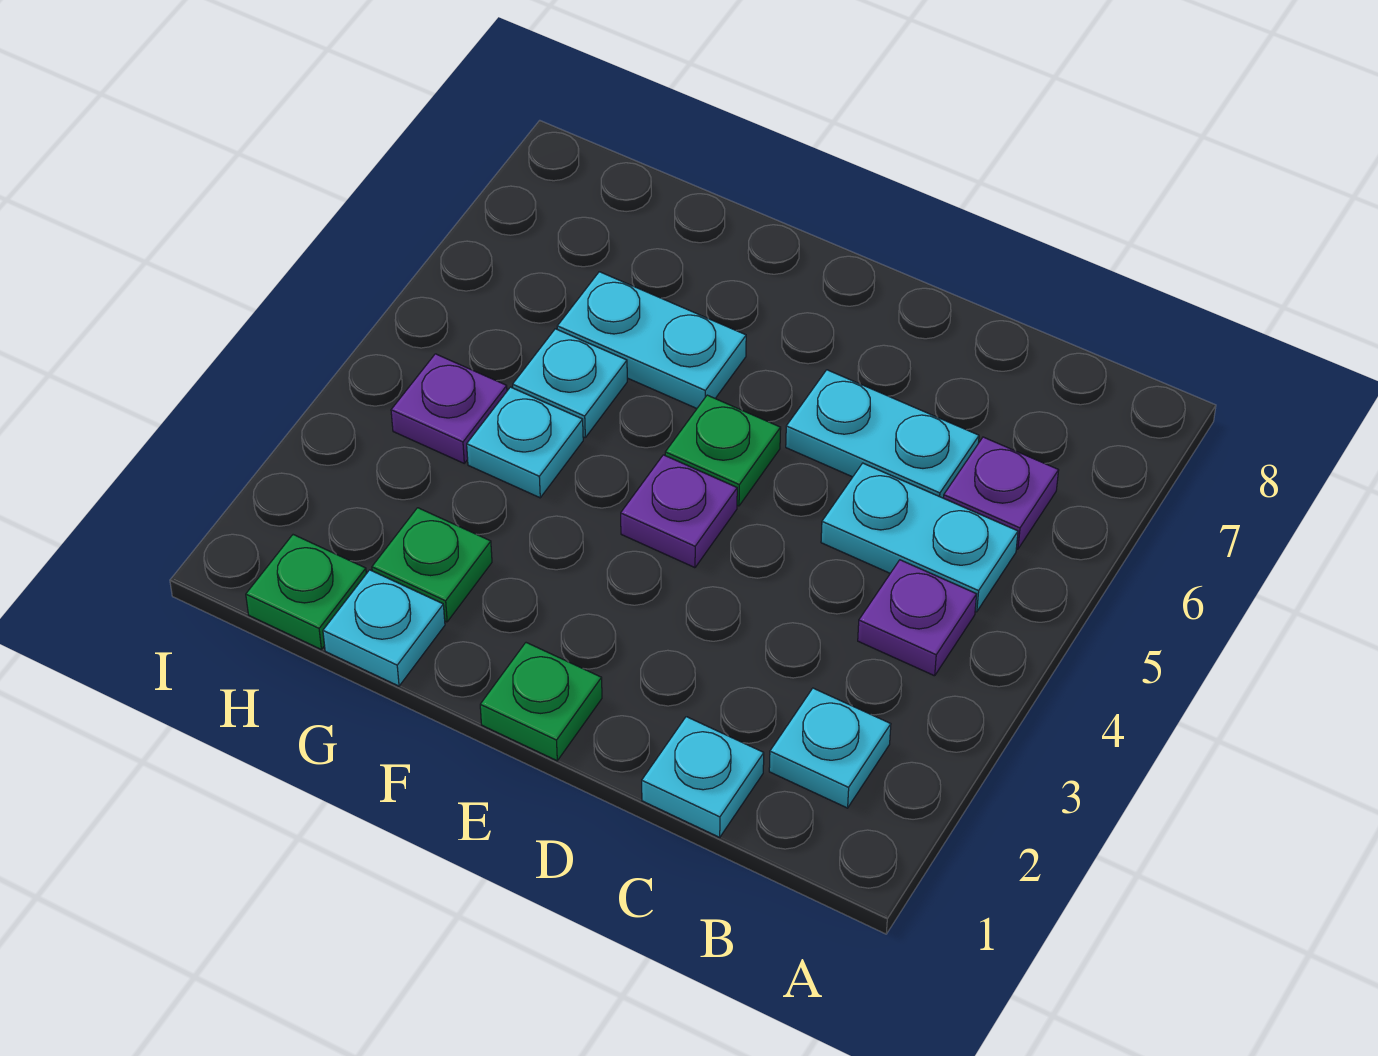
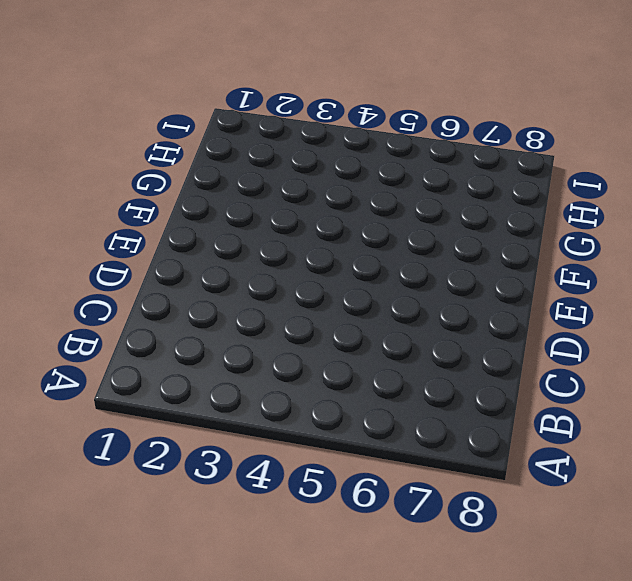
none -> cyan plate B2 level 1
none -> purple plate B4 level 1
none -> cyan plate B5:C5 level 1

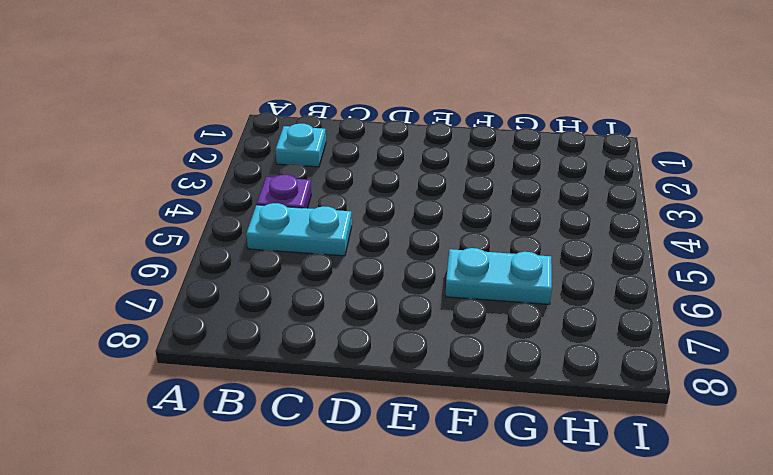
none -> purple plate B6 level 1
none -> cyan plate C1 level 1
none -> cyan plate C6:D6 level 1

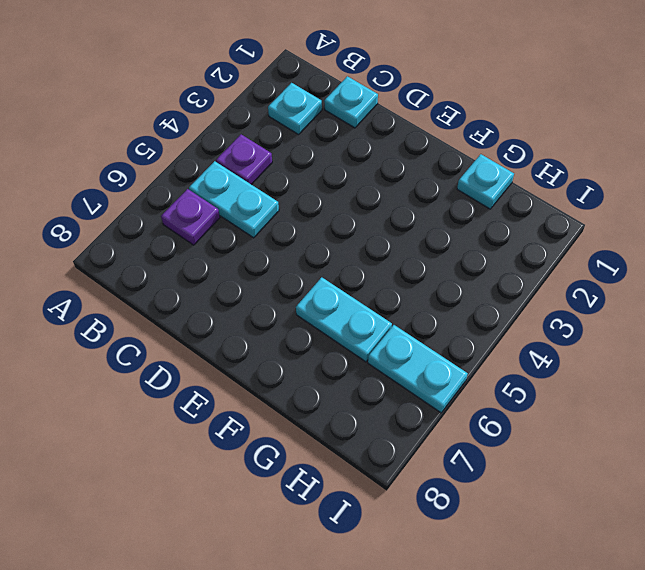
cyan plate H6:I6 level 1 -> cyan plate C6:D6 level 1
none -> green plate E1 level 1
none -> purple plate E4 level 1
none -> green plate E5 level 1

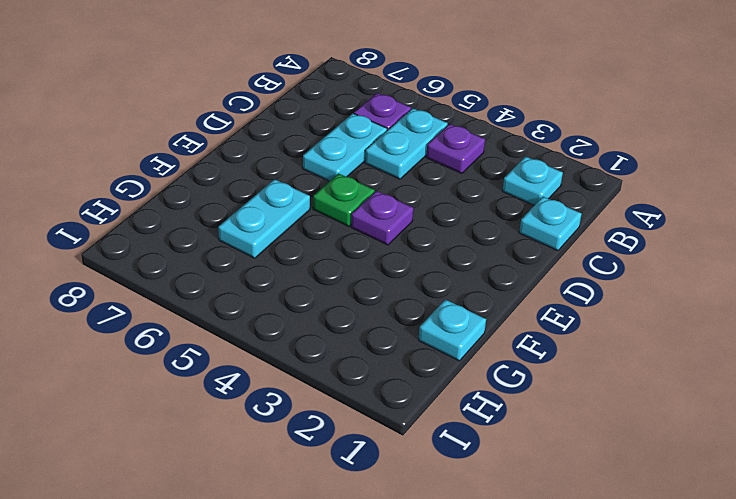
none -> green plate E1 level 1
none -> green plate G2 level 1
none -> cyan plate G4 level 1

